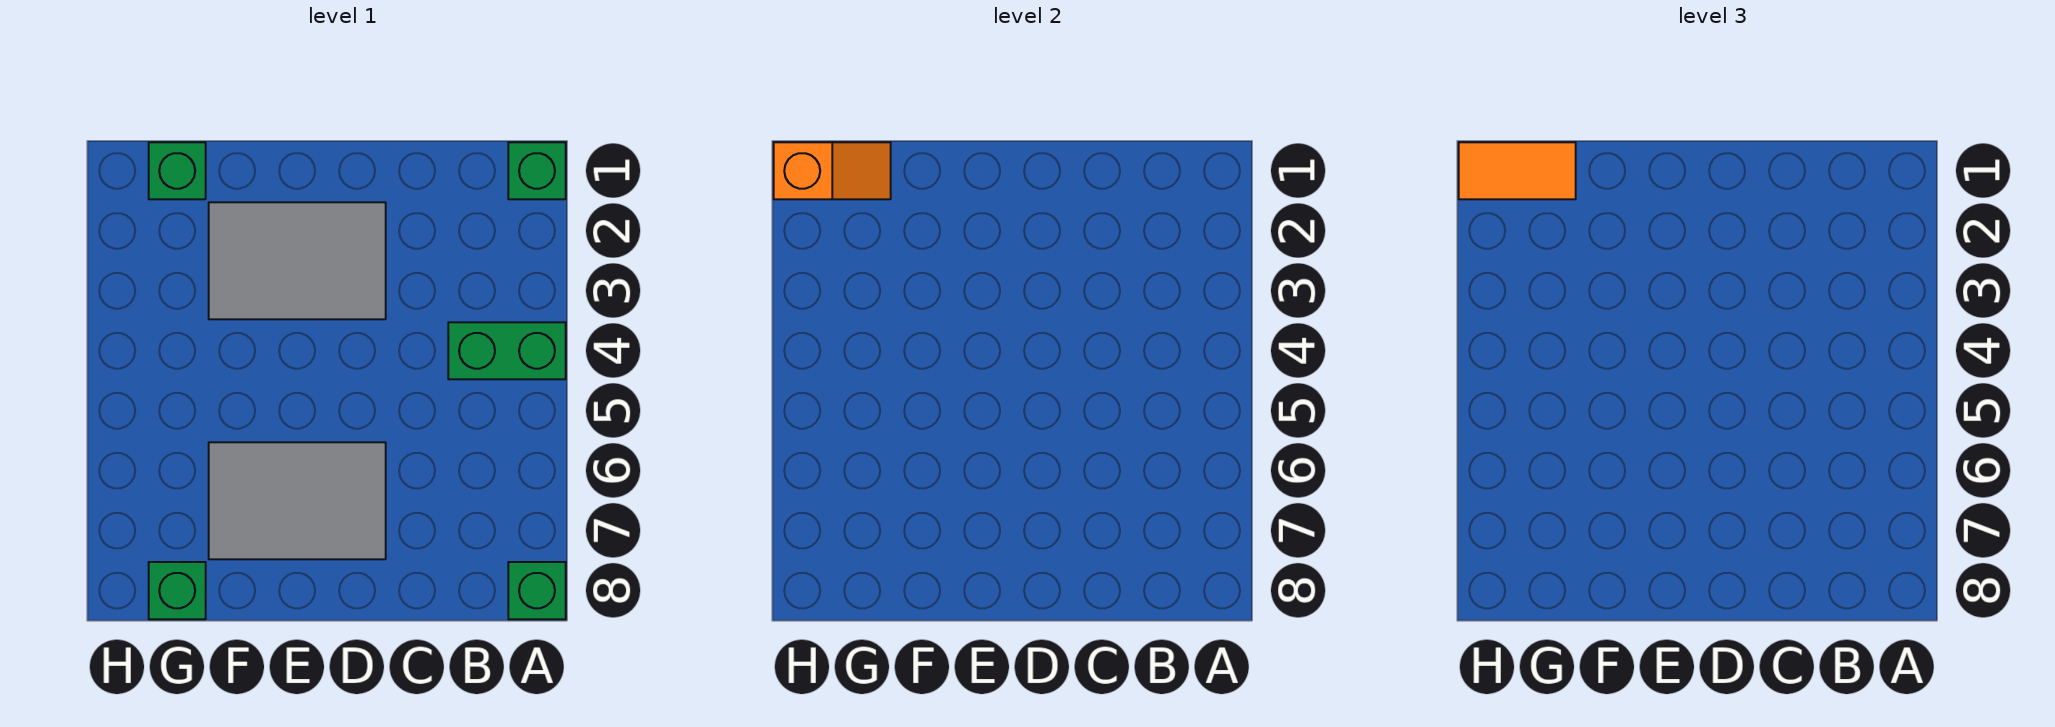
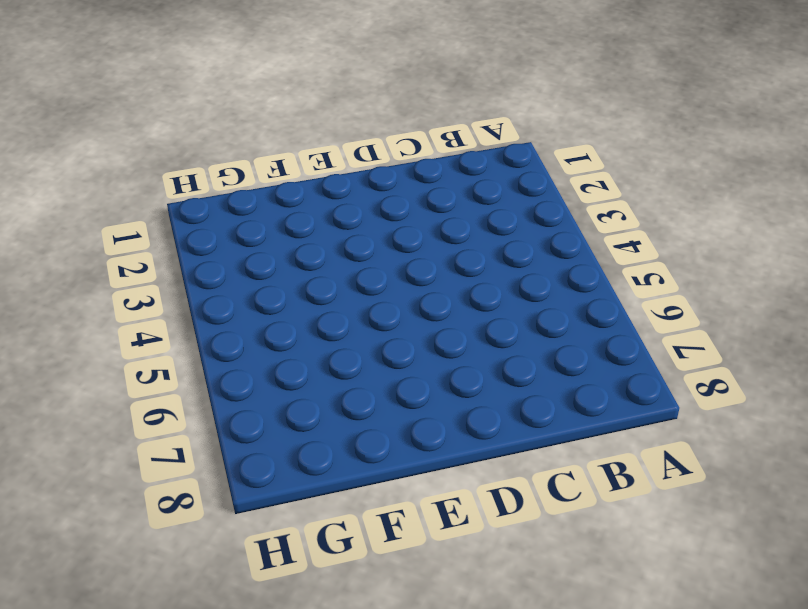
none -> green brick A1 level 1
none -> green brick A4:B4 level 1

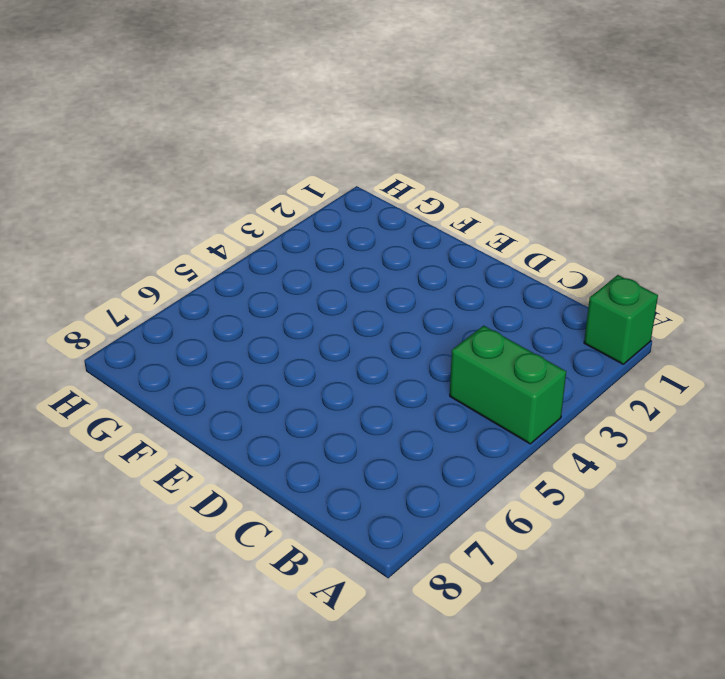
none -> green brick A8 level 1
none -> grey tile D2:F3 level 1

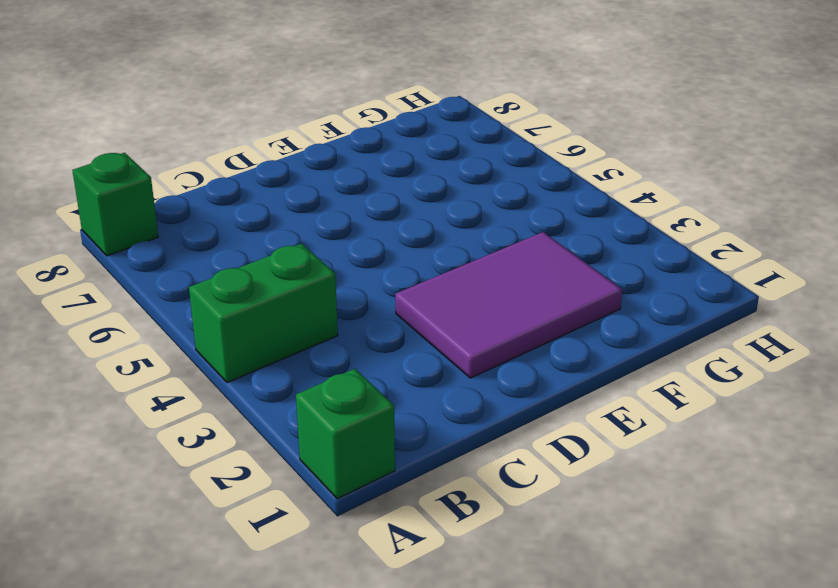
purple tile D2:F3 level 1 -> grey tile D2:F3 level 1
none -> grey tile D6:F7 level 1
none -> green brick G1 level 1

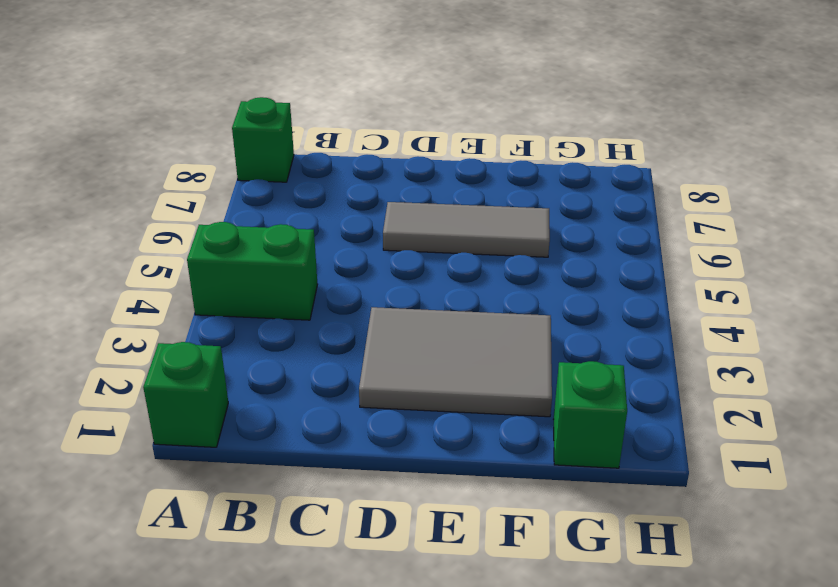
grey tile D6:F6 level 1 -> grey tile D6:F7 level 1
none -> green brick G8 level 1
none -> orange slope G1:H1 level 2 top H

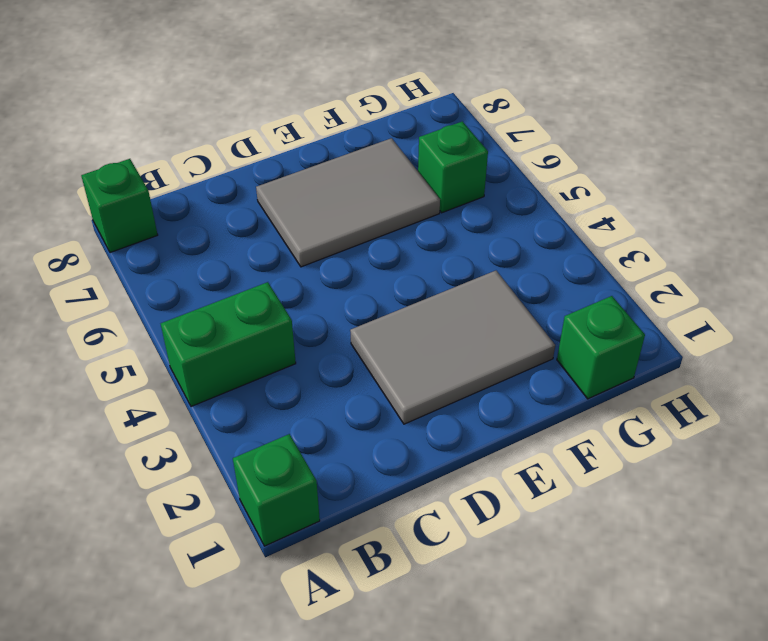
green brick G6 level 1 -> green brick G8 level 1
none -> orange slope G1:H1 level 2 top H
none -> orange tile G1:H1 level 3

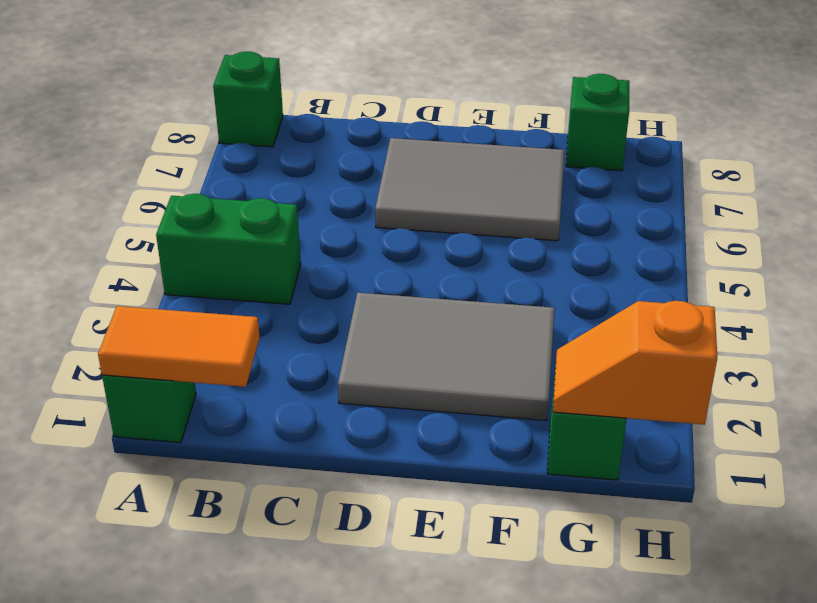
orange tile A1:B1 level 2 -> orange tile G1:H1 level 3

